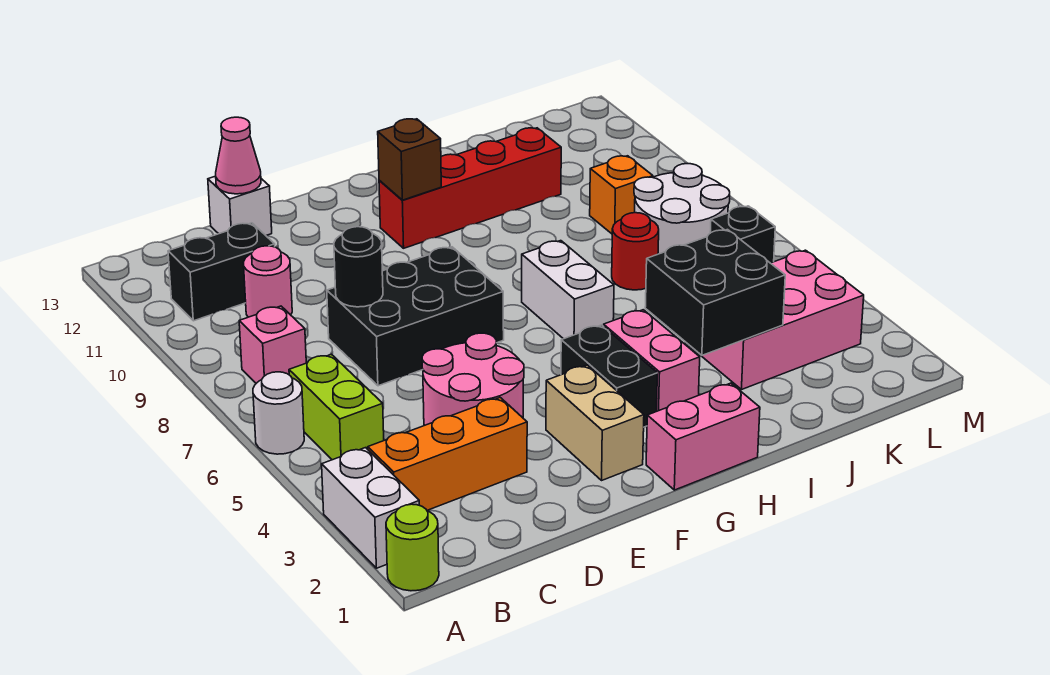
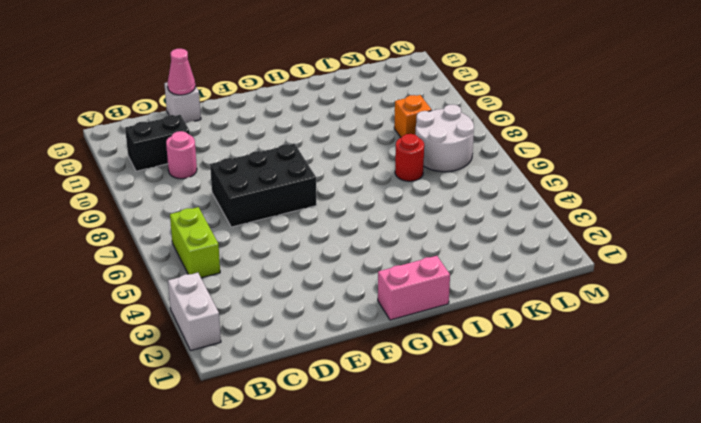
none -> lime round brick A1 level 1
none -> white round brick A6 level 1
none -> orange brick B3:D3 level 1

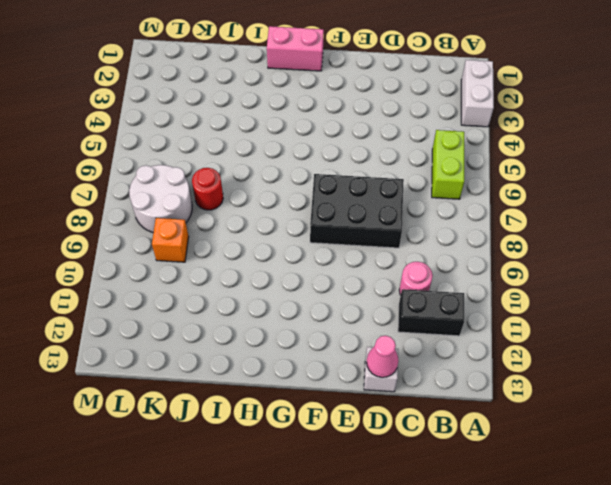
none -> lime round brick A1 level 1
none -> white round brick A6 level 1
none -> orange brick B3:D3 level 1

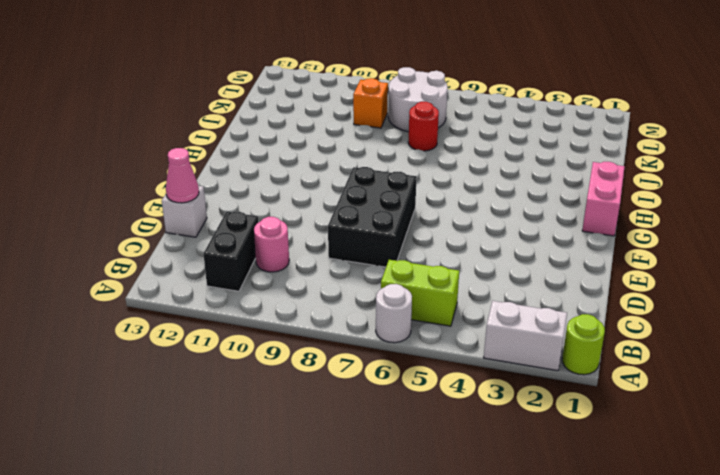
none -> orange brick B3:D3 level 1
none -> pink brick B8 level 1
none -> pink round brick D4:E5 level 1

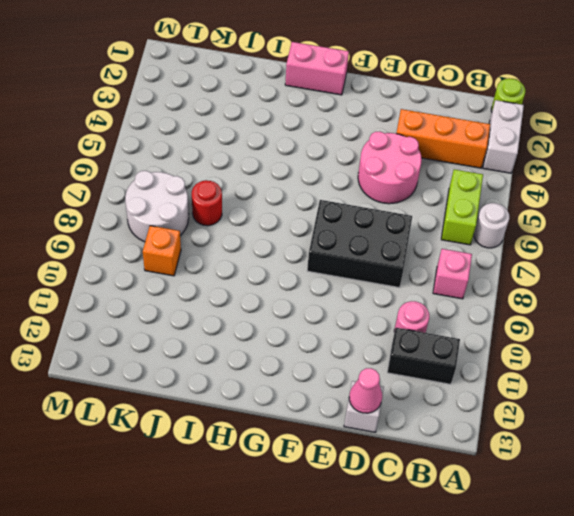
none -> tan brick F2:F3 level 1
none -> black brick G3:G4 level 1
none -> red brick G11:J11 level 1

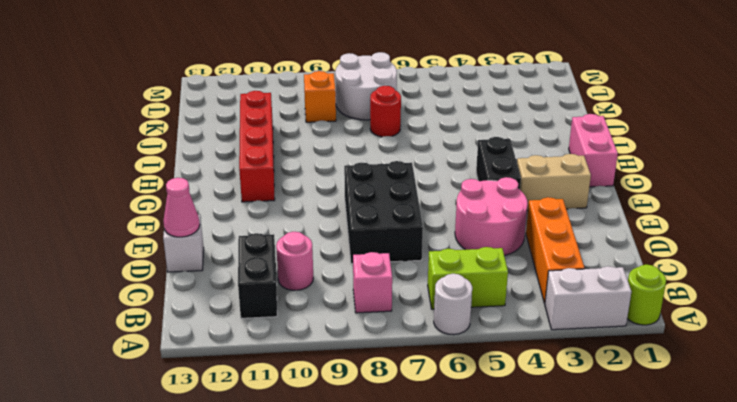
black brick F4:G4 level 1 -> black brick G3:G4 level 1
none -> pink brick H3:H4 level 1
none -> white brick H6:H7 level 1
none -> pink brick J3:L4 level 1

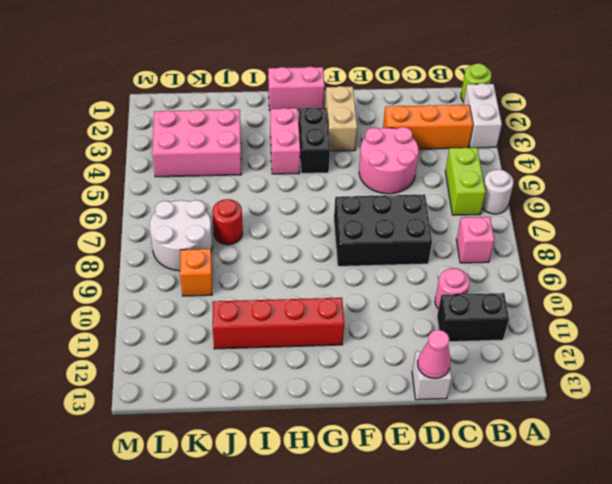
none -> white brick H6:H7 level 1
none -> black brick L6 level 1
none -> black round brick D8 level 2

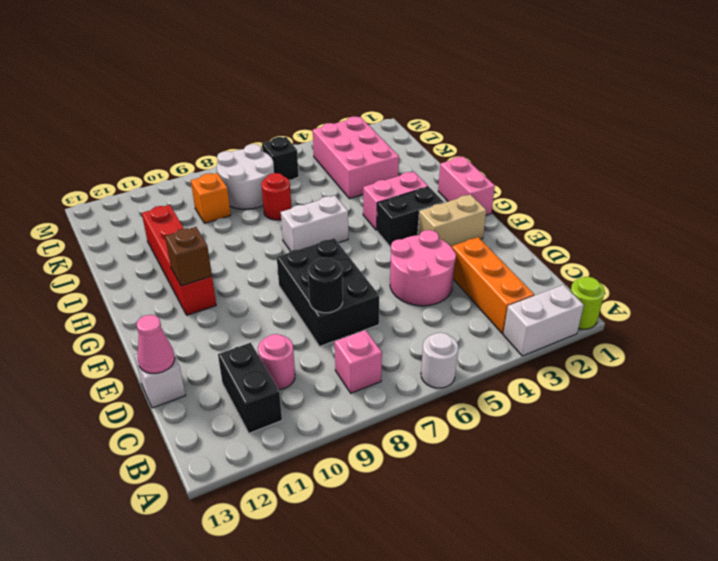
none -> lime brick B5:B6 level 1
none -> black brick I3:J4 level 2

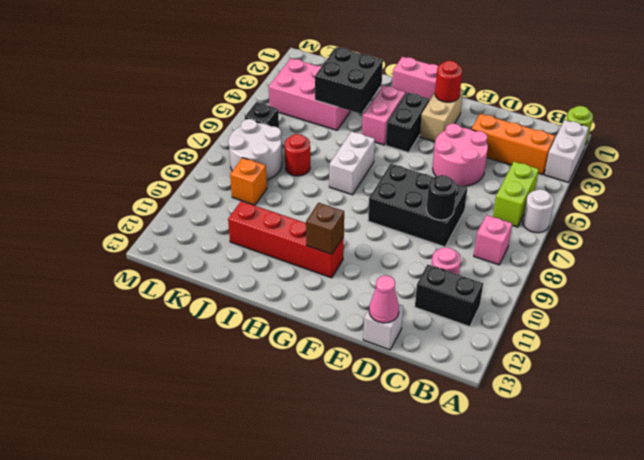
red round brick F2 level 2 -> none

